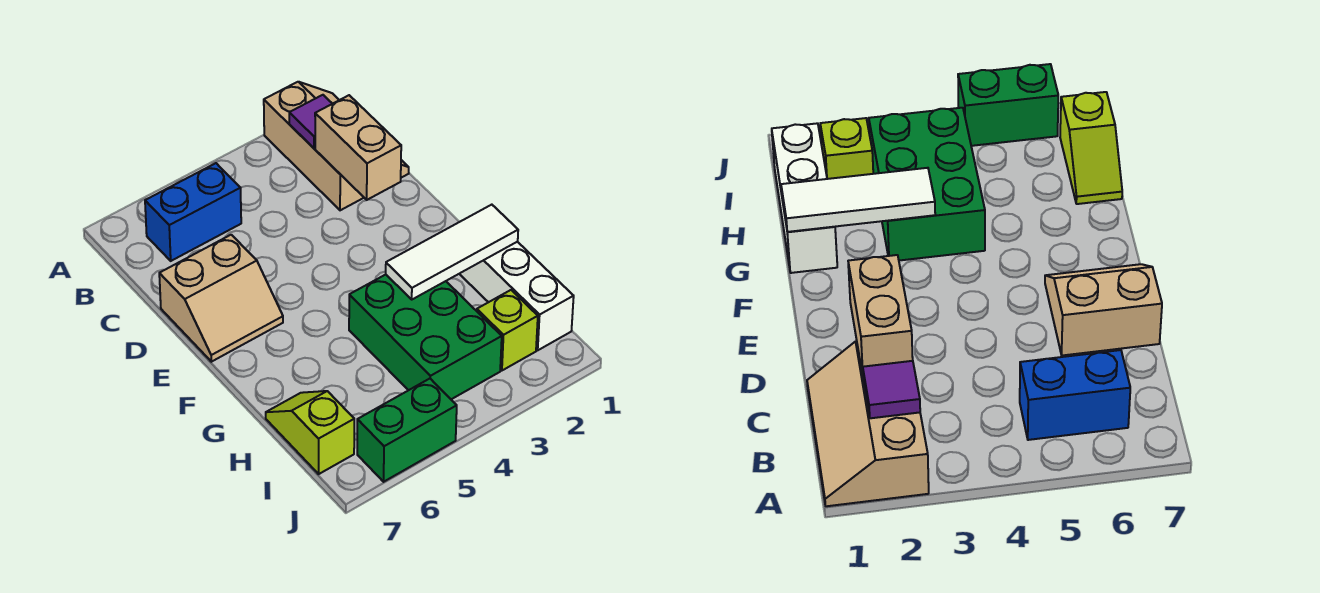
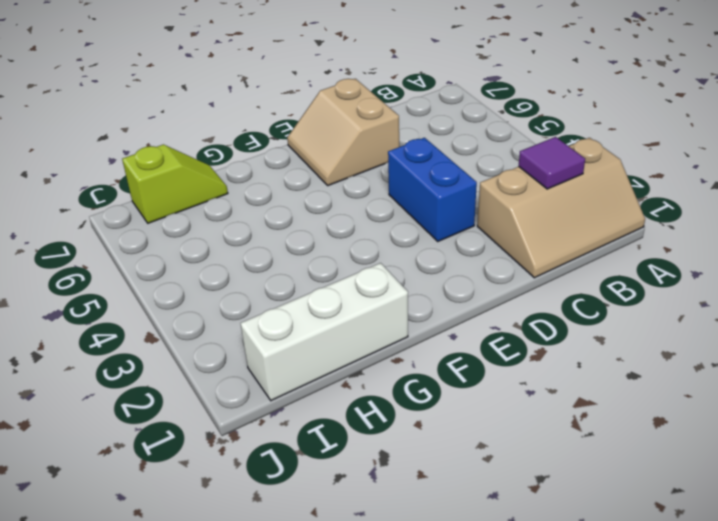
blue brick D3:D4 level 1 -> blue brick B5:B6 level 1
none -> green brick G3:I4 level 1
none -> lime brick I2 level 1

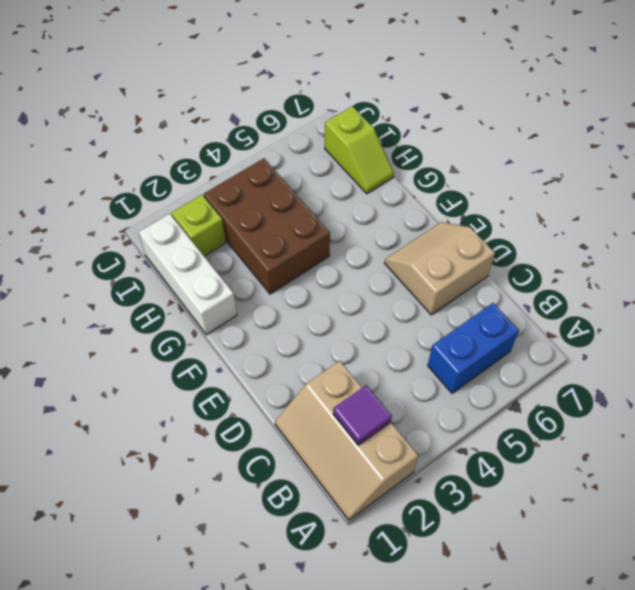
brown brick G3:I4 level 1 -> green brick G3:I4 level 1
none -> green brick J5:J6 level 1
none -> tan brick C2:D2 level 2

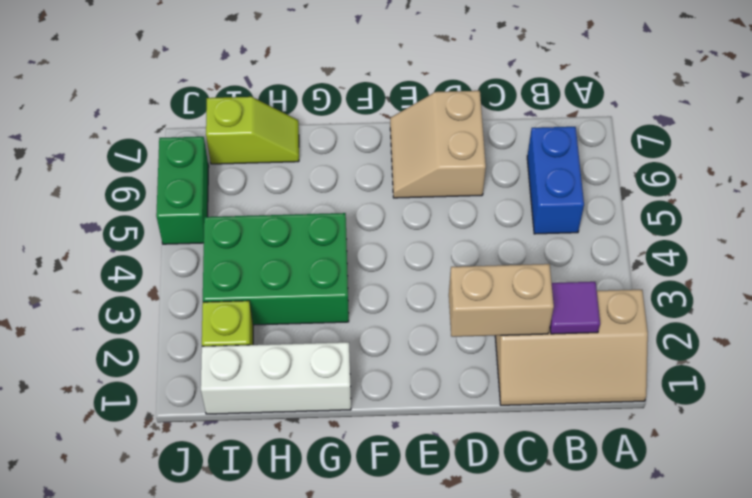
none -> white tile G1:G3 level 2

